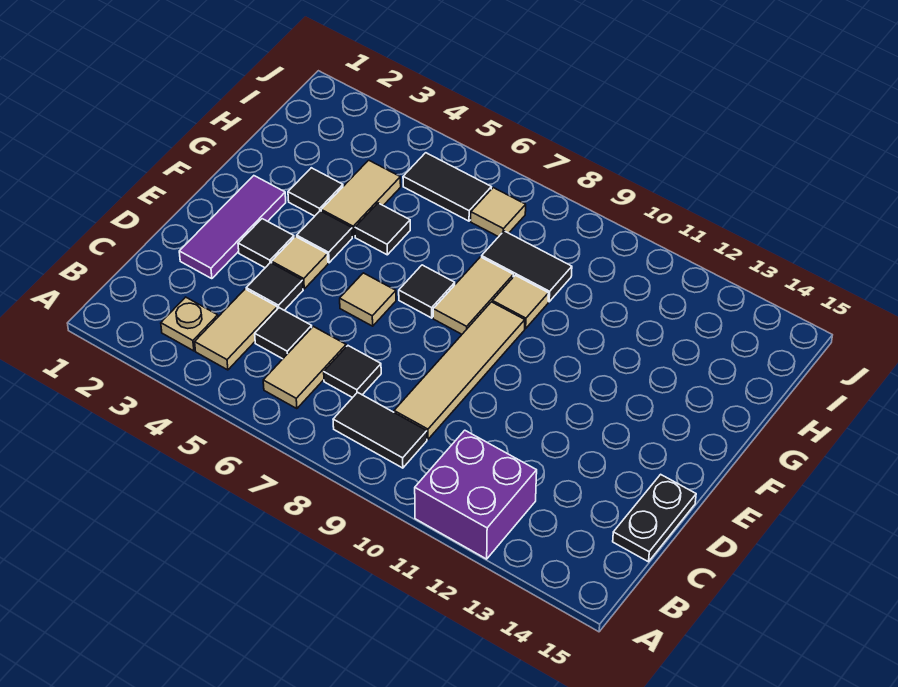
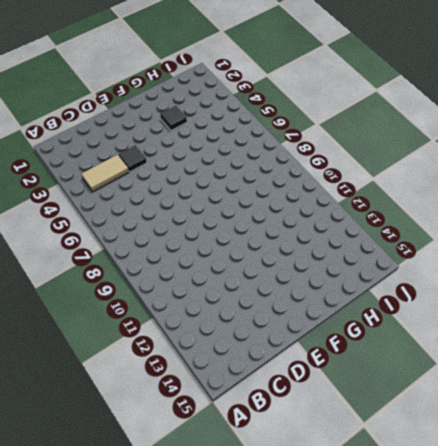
none -> purple brick A11:B12 level 1
none -> tan plate B3 level 1
none -> tan tile B6:C6 level 1

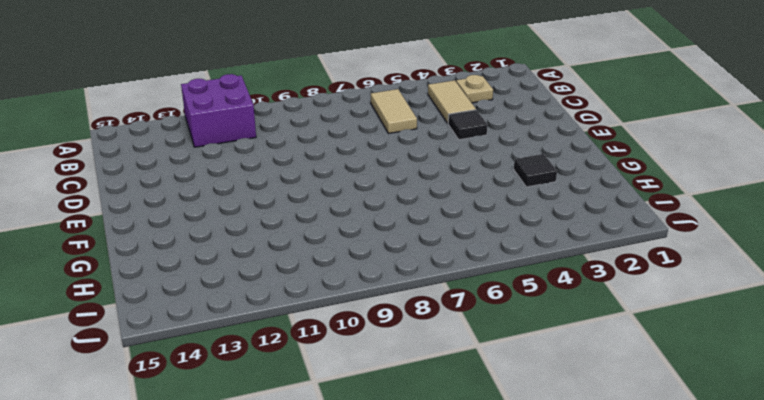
none -> black tile B8:B9 level 1
none -> black tile C5 level 1
none -> black tile C7 level 1

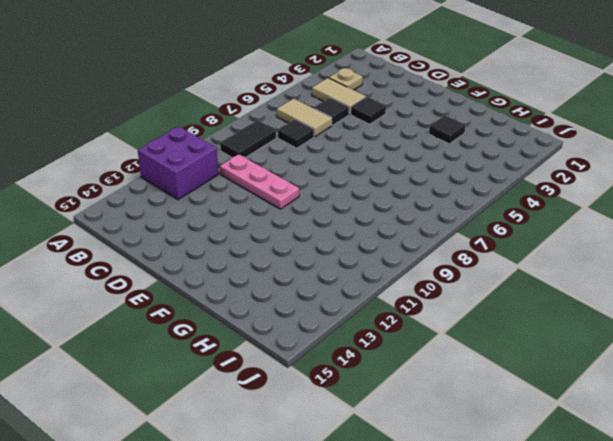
pink plate C10:E10 level 1 -> none
none -> tan tile C9:F9 level 1
none -> black plate C15:D15 level 1
none -> purple tile D2:F2 level 1

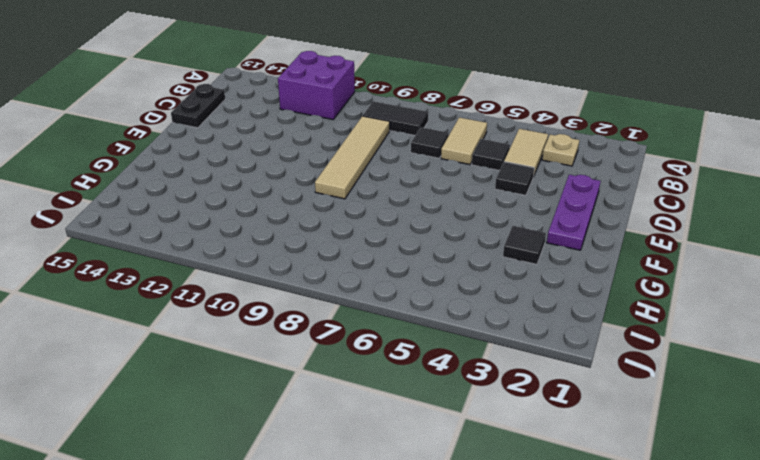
purple plate D2:F2 level 1 -> purple tile D2:F2 level 1
none -> black tile E3 level 1
none -> tan tile E4 level 1
none -> tan tile E6 level 1

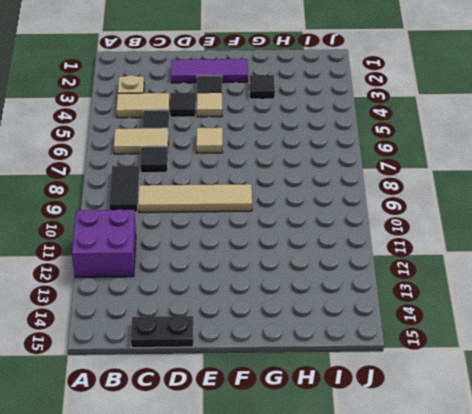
none -> black tile F4 level 1
none -> black tile F7 level 1
none -> tan tile F8:G8 level 1

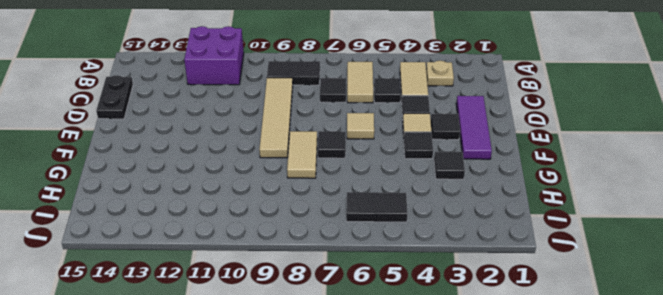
none -> tan tile G4:H4 level 1
none -> black tile G5 level 1
none -> tan tile G9 level 1

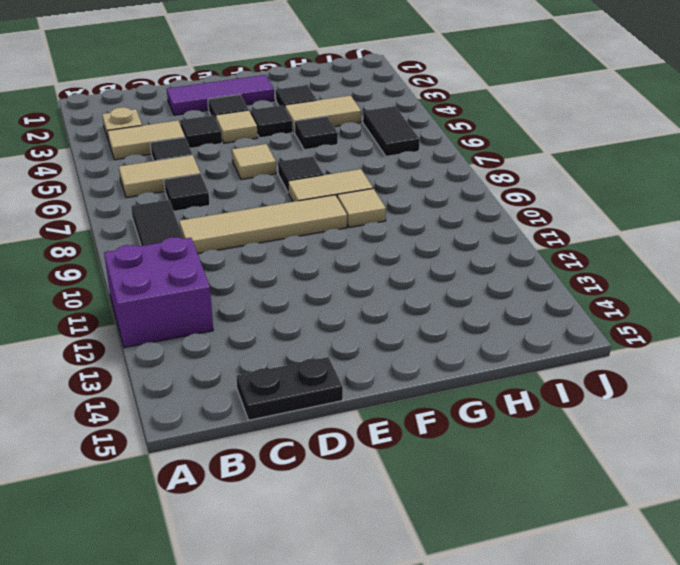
none -> black tile H8:H9 level 1
none -> tan tile I7 level 1

